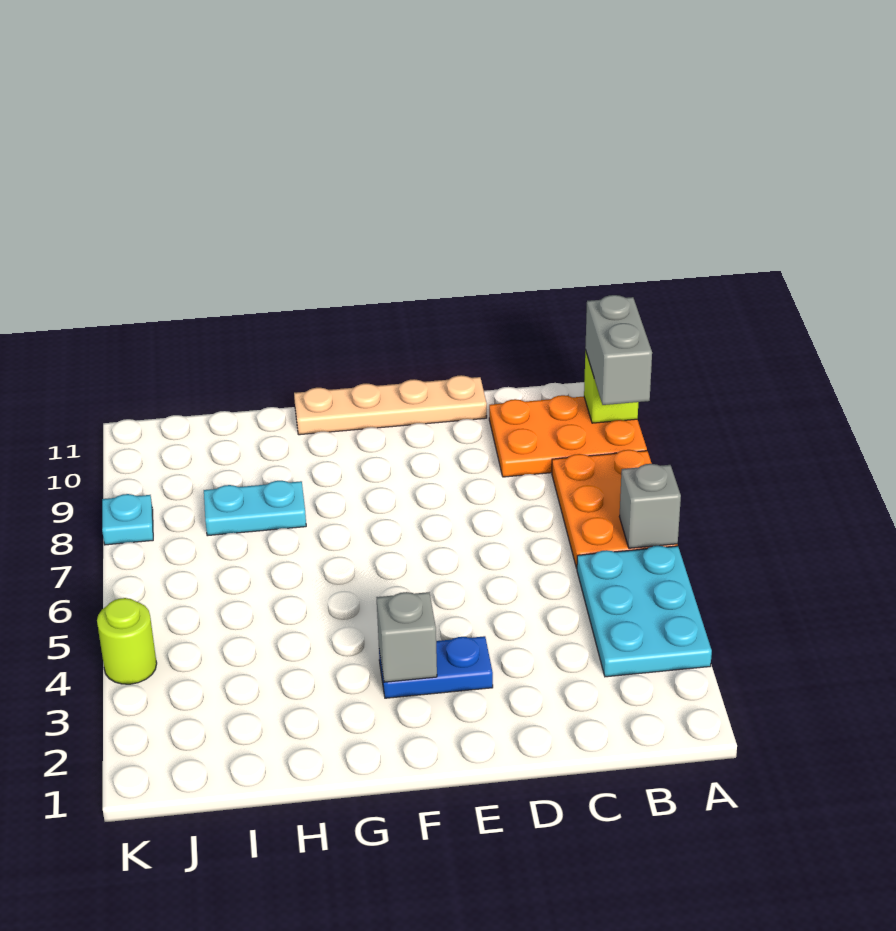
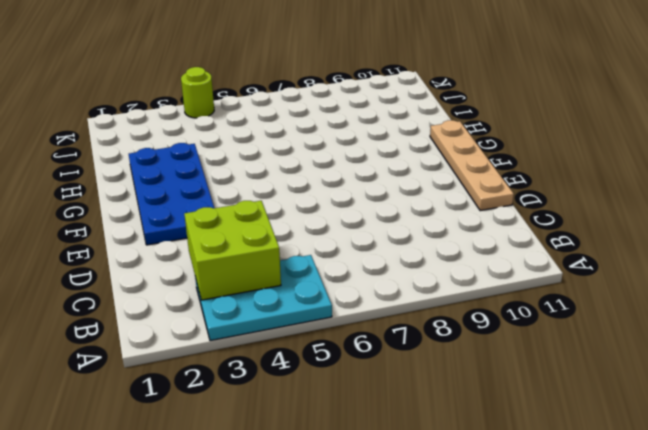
lime brick B3:C4 level 2 -> none
blue plate E2:H3 level 1 -> blue plate E3:F3 level 1
none -> orange plate A6:B8 level 1
none -> orange plate A9:C10 level 1
none -> cyan plate H8:I8 level 1

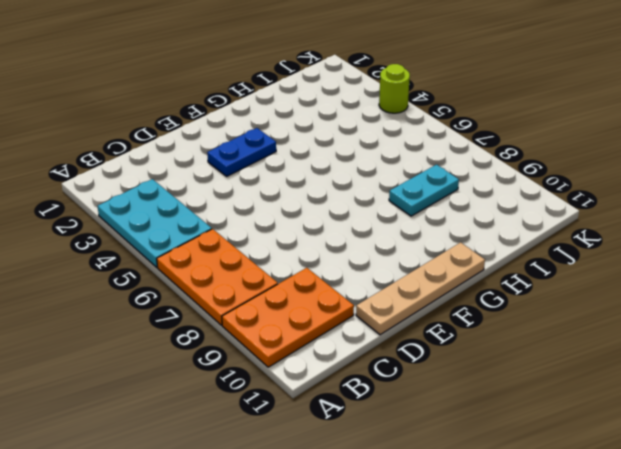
none -> cyan plate K8 level 1
none -> grey brick A6 level 2
none -> lime brick A10 level 2

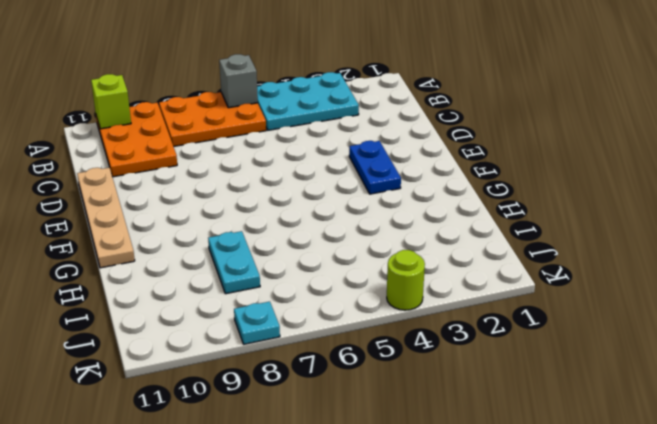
none -> grey brick F3 level 2
none -> grey brick A9:A10 level 3

